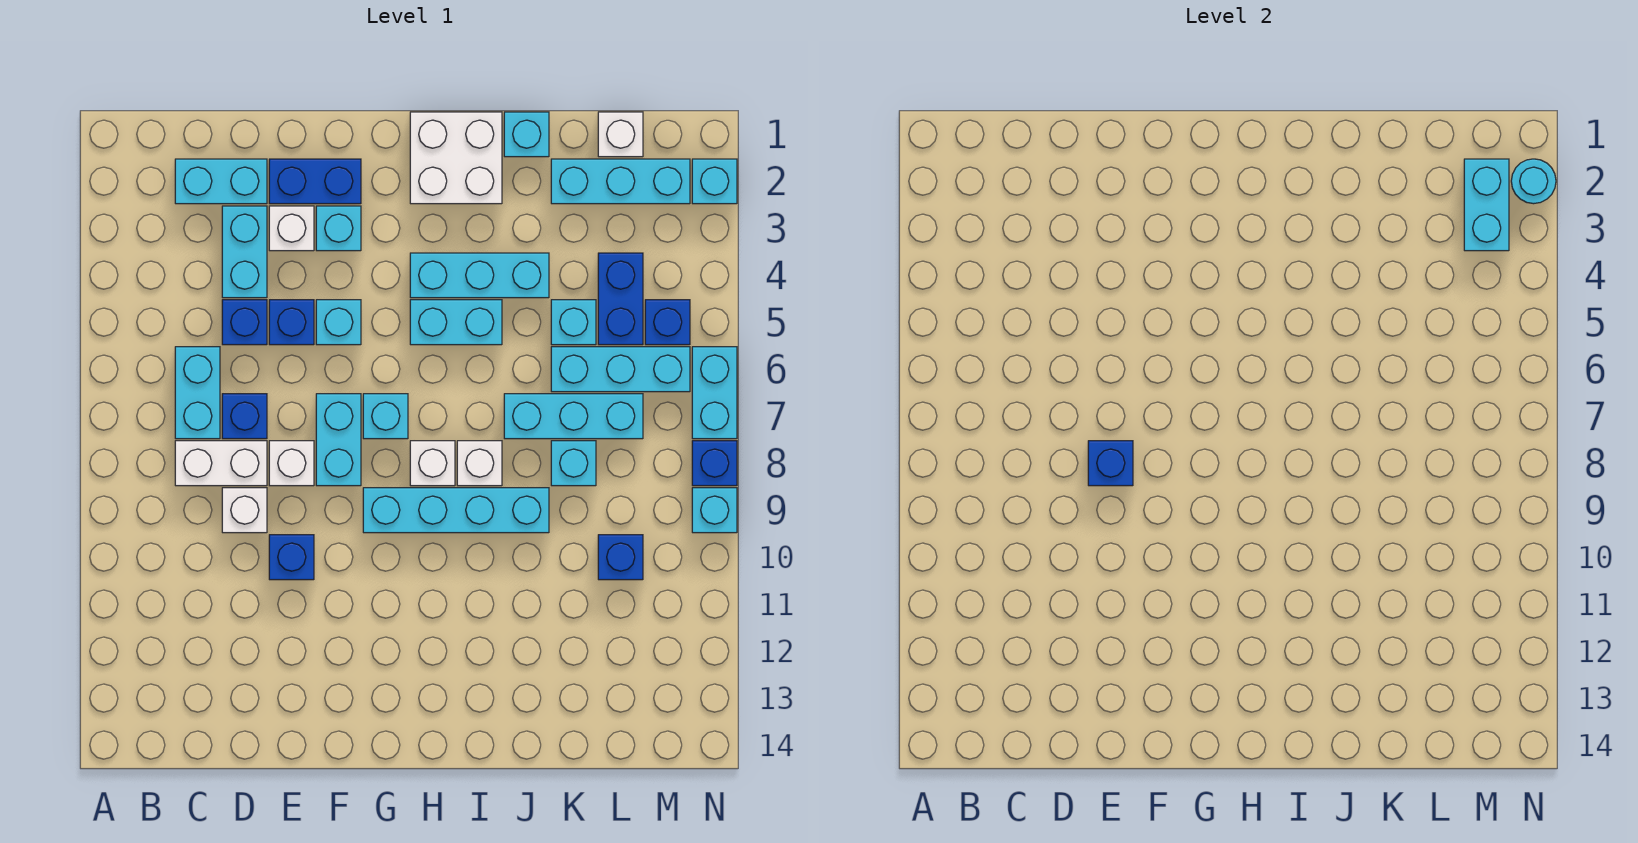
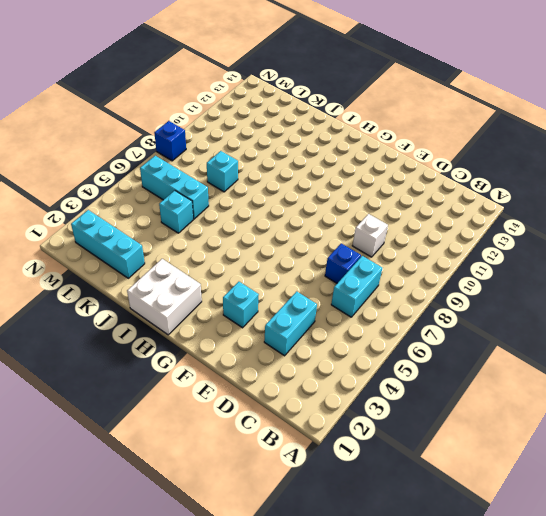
none -> cyan brick C2:D2 level 1
none -> white brick C8:D8 level 1
none -> blue brick D5 level 1
none -> blue brick E2:F2 level 1

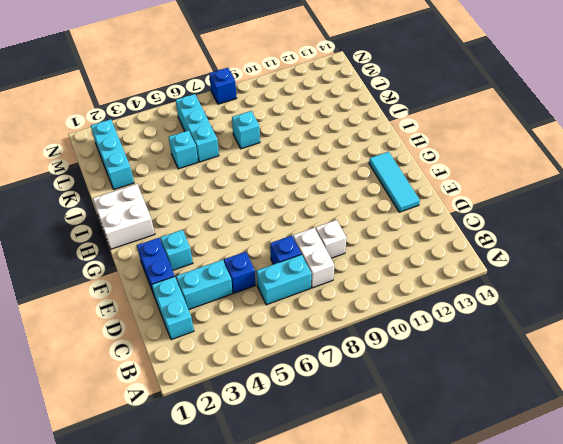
cyan tile E13:G13 level 1 -> none
none -> white brick E3 level 1
none -> blue brick E5 level 1
none -> white brick E8 level 1
none -> blue brick E10 level 1

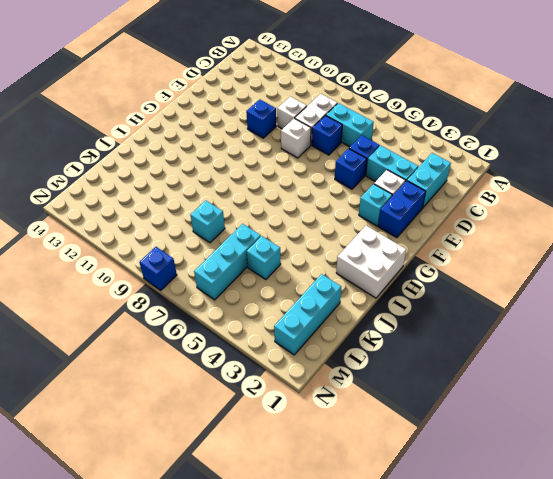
none -> cyan brick F5 level 1
none -> cyan brick F7:F8 level 1
none -> cyan brick G7 level 1
none -> cyan brick G9:J9 level 1

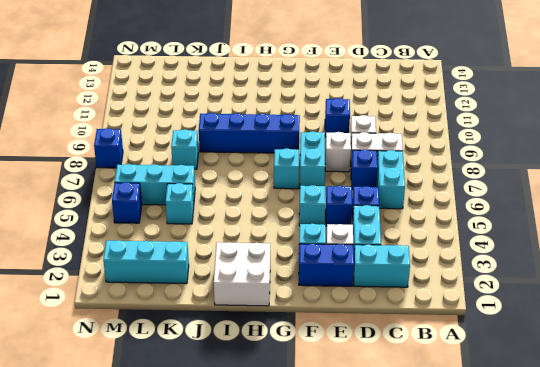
blue brick G9:J9 level 1 -> cyan brick G9:J9 level 1
none -> cyan brick H4:J4 level 1
none -> cyan brick H5:I5 level 1
none -> white brick H8 level 1
none -> white brick I8 level 1

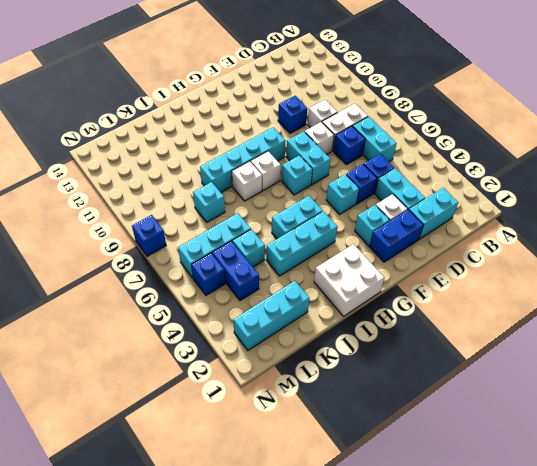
none -> cyan brick J1 level 1
none -> cyan brick J7:L7 level 1
none -> white brick L1 level 1
none -> blue brick L10 level 1

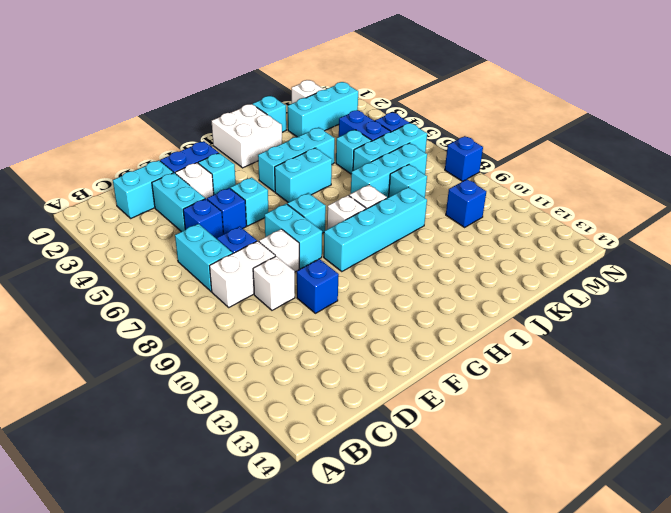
none -> cyan brick N2 level 1
none -> cyan brick N6:N7 level 1
none -> cyan brick N9 level 1
none -> blue brick E8 level 2

